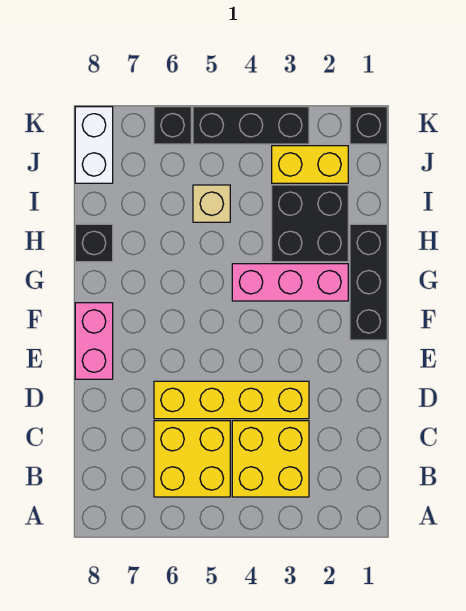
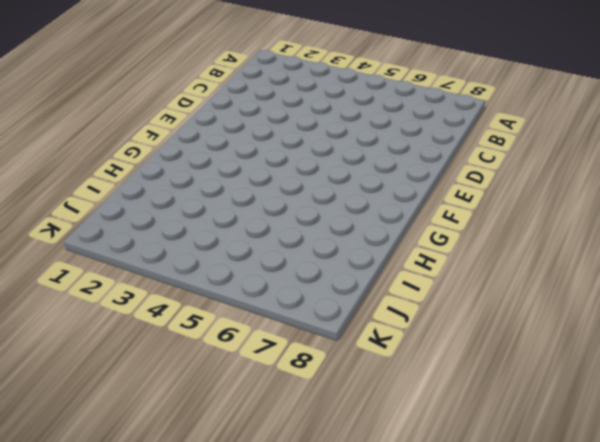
none -> yellow brick B3:C4 level 1
none -> yellow brick B5:C6 level 1
none -> yellow brick D3:D6 level 1

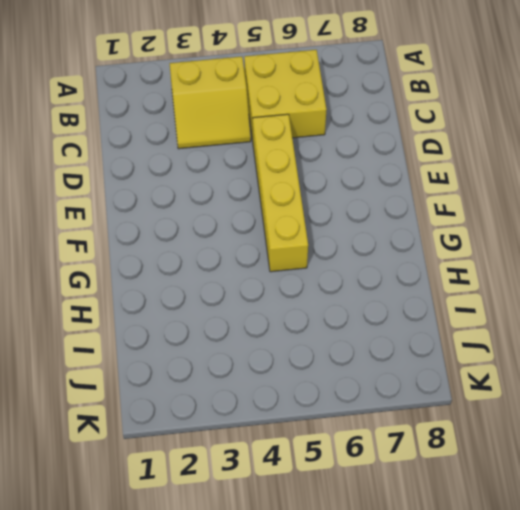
yellow slope B3:C4 level 1 top B -> yellow brick B3:C4 level 1
yellow brick D5:G5 level 1 -> yellow brick D3:D6 level 1
none -> pink brick E8:F8 level 1
none -> black brick F1:H1 level 1
none -> pink brick G2:G4 level 1

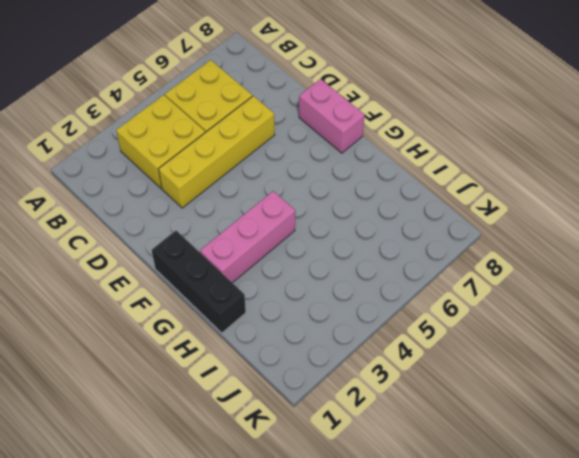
none -> black brick H2:I3 level 1
none -> black brick H8 level 1
none -> tan brick I5 level 1

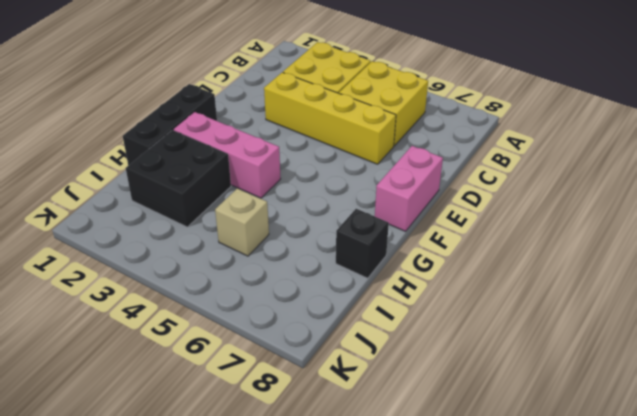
none -> yellow brick J2:J3 level 1
none -> white brick J8:K8 level 1
none -> black brick K1 level 1

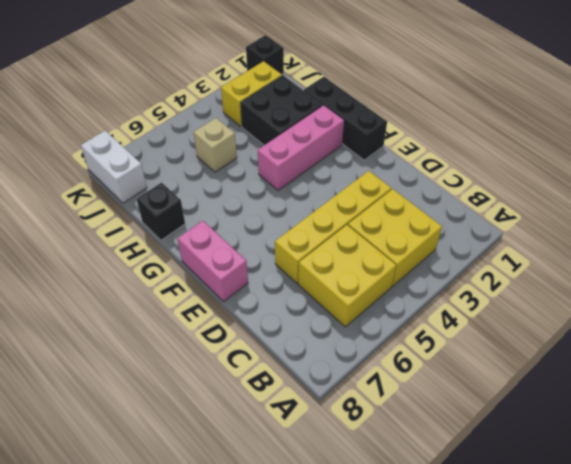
none -> black brick K3:K5 level 1
none -> black brick K6 level 1

